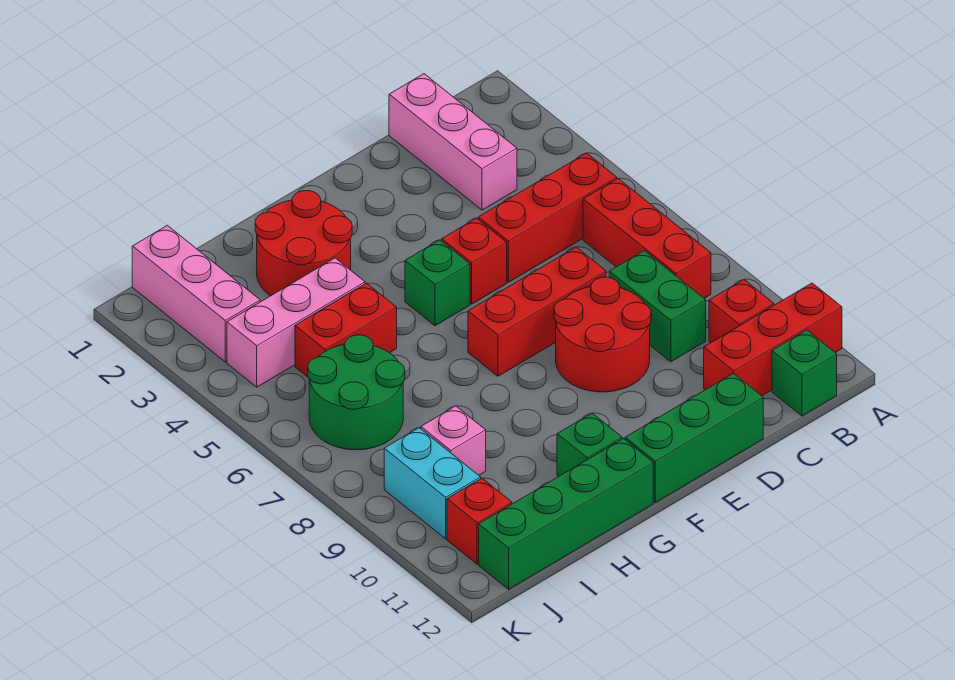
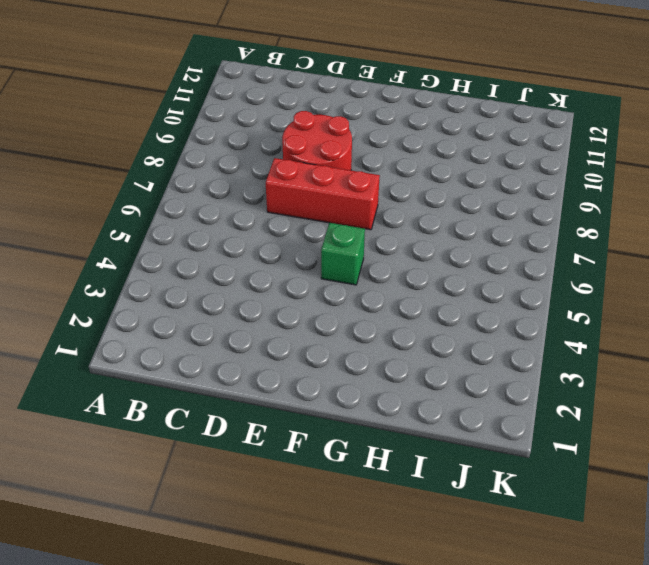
none -> red brick A11:C11 level 1
none -> red brick B5:D5 level 1
none -> red brick B6:B8 level 1

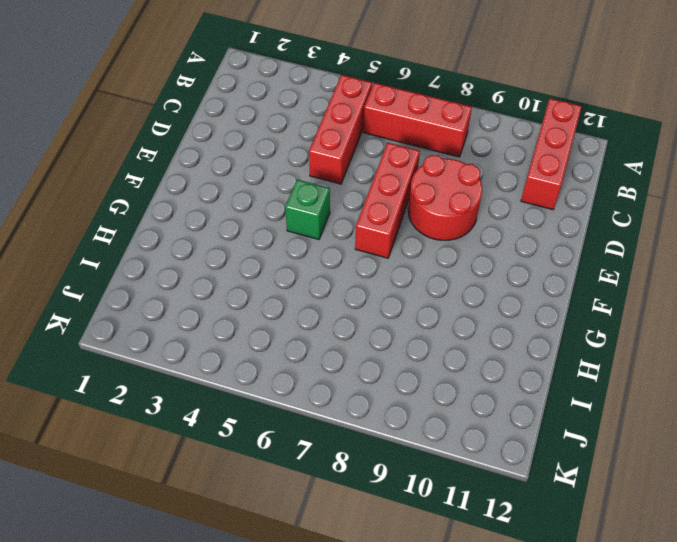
none -> red brick B10 level 1
none -> green brick B12 level 1
none -> pink brick C1:C3 level 1

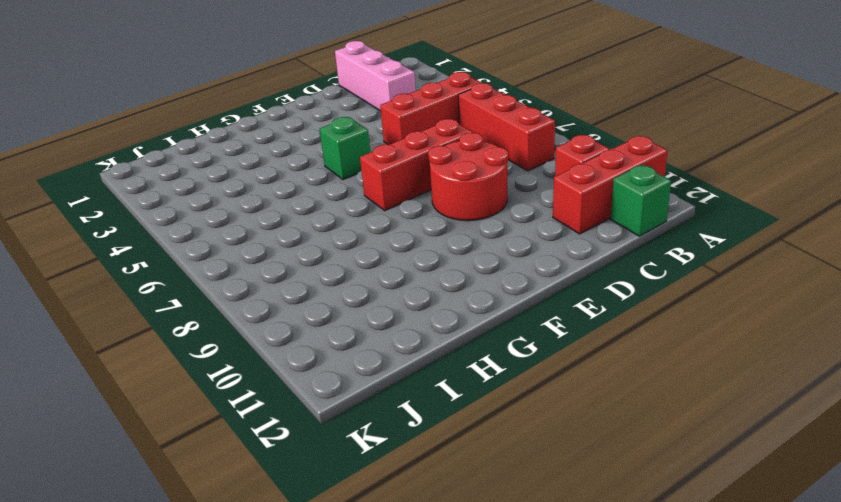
none -> green brick C8:C9 level 1
none -> green brick D12:F12 level 1
none -> red brick E5 level 1

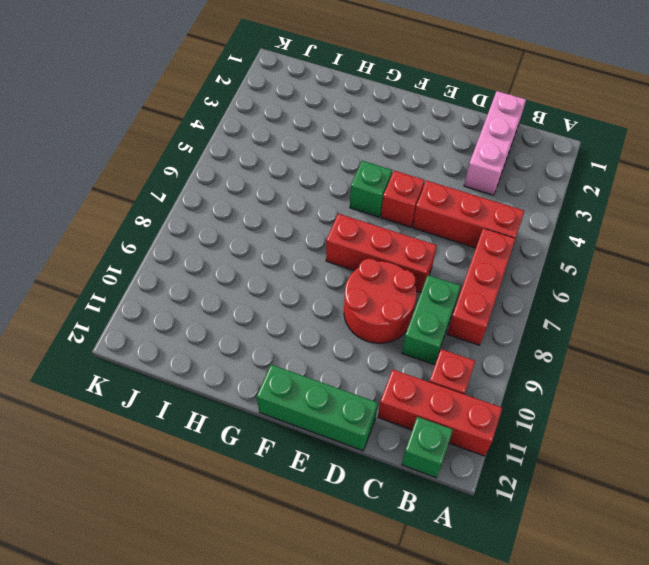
none -> red round brick G2:H3 level 1
none -> green brick G11 level 1
none -> green brick G12:J12 level 1

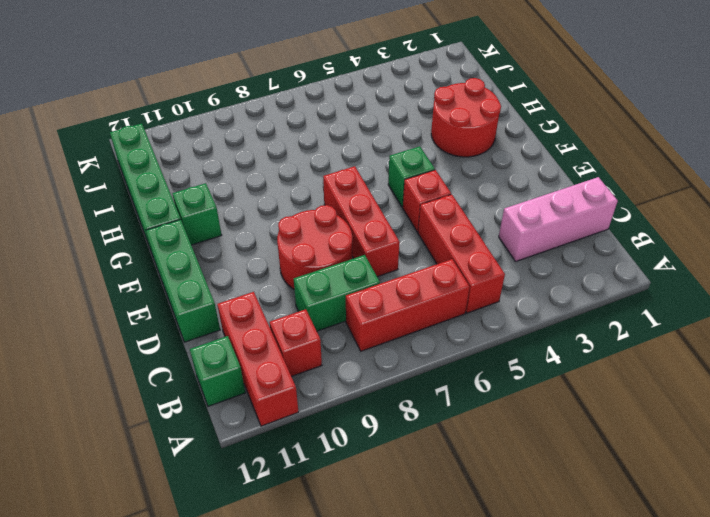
none -> pink brick H4:J4 level 1
none -> red brick H5:I5 level 1
none -> green round brick I6:J7 level 1

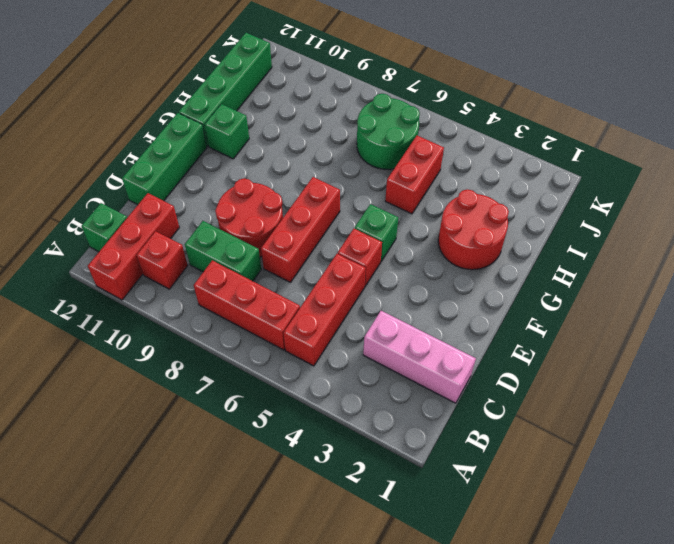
none -> pink brick H4:J4 level 1
none -> pink brick I9 level 1
none -> pink brick J1:J3 level 1

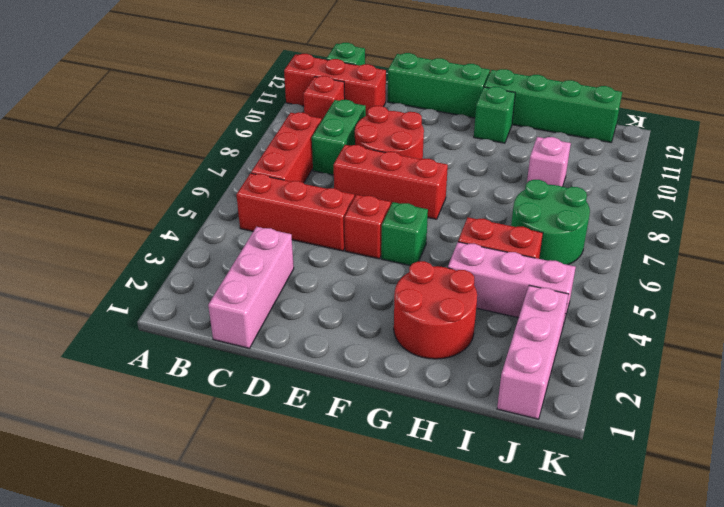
none -> cyan brick J9:J10 level 1
none -> red brick J11 level 1

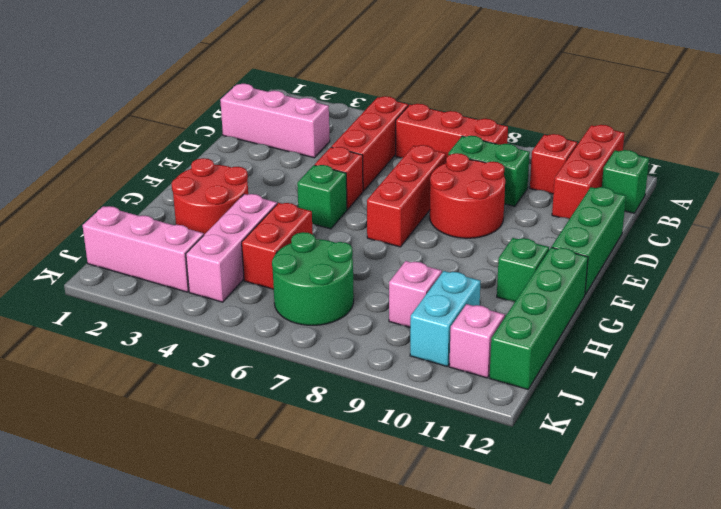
cyan brick I10:J10 level 1 -> cyan brick J9:J10 level 1
pink brick J11 level 1 -> red brick J11 level 1

